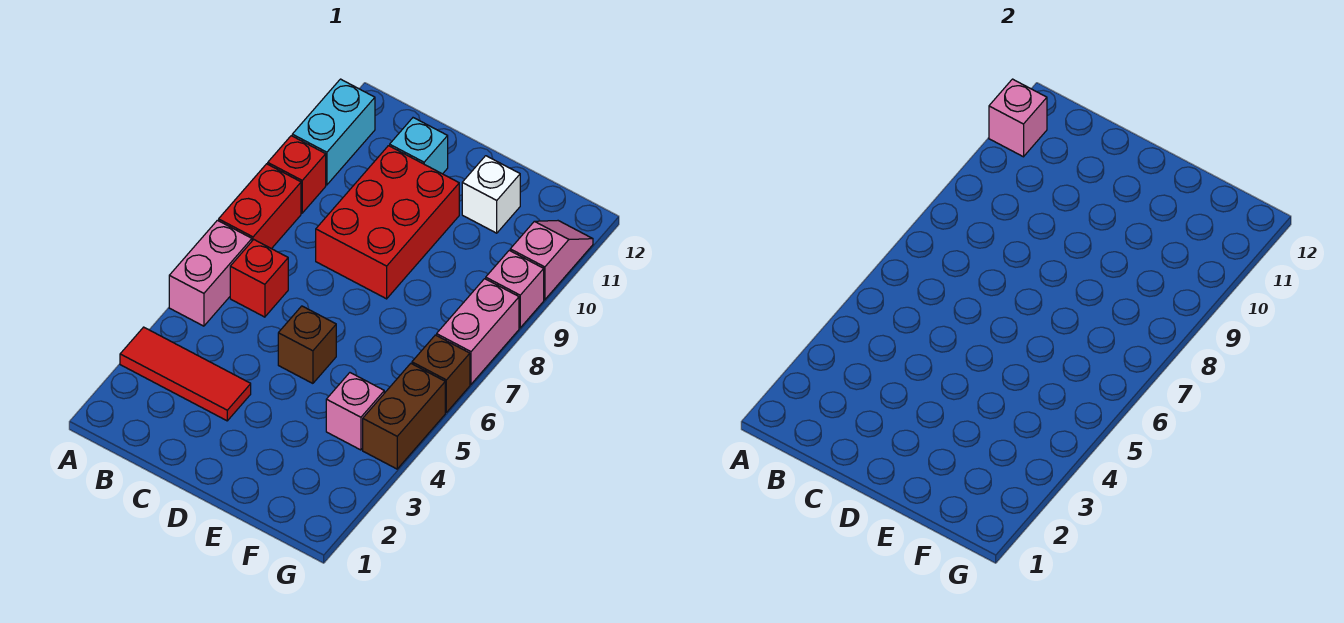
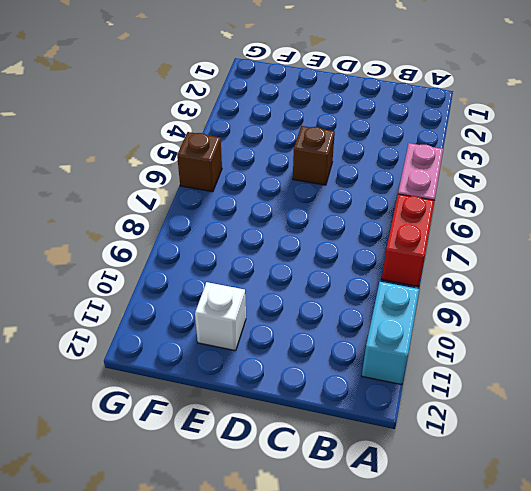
none -> red tile A3:C3 level 1
none -> red brick A9 level 1
none -> red brick B6 level 1

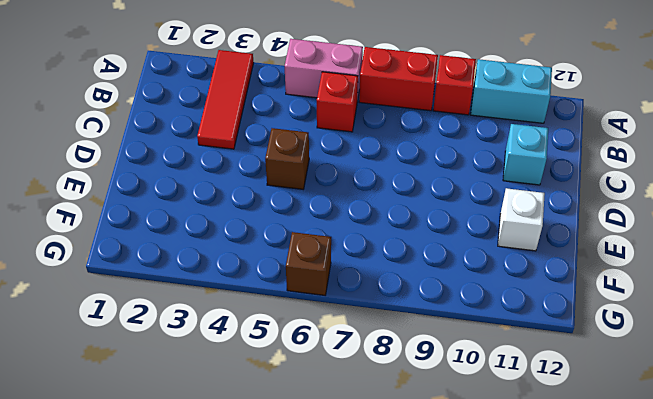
none -> red brick C8:D10 level 1
none -> pink brick F4 level 1
none -> brown brick G4:G5 level 1

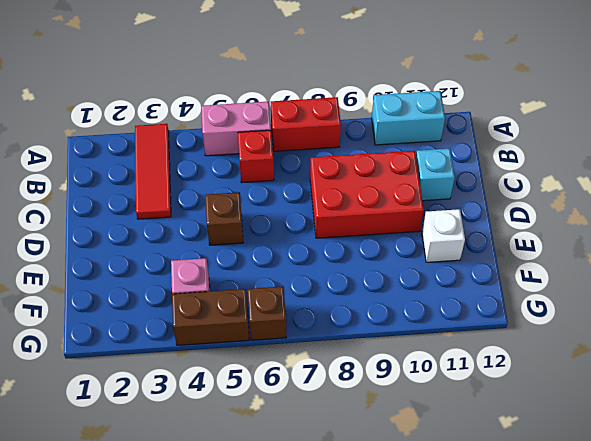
none -> red brick A9 level 1
none -> pink brick G7:G8 level 1
none -> pink brick G9 level 1

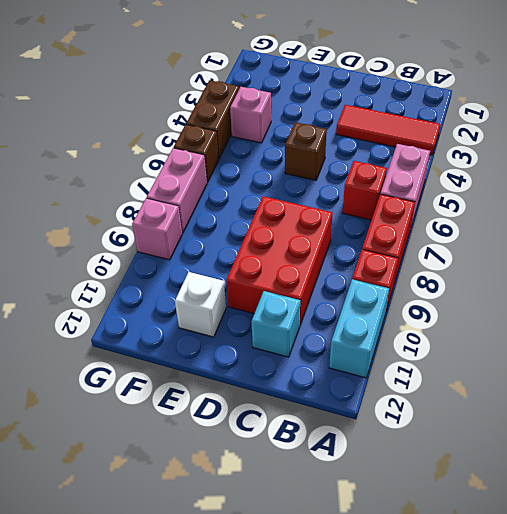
none -> pink slope G10:G11 level 1 top 10
none -> pink brick A11 level 2

